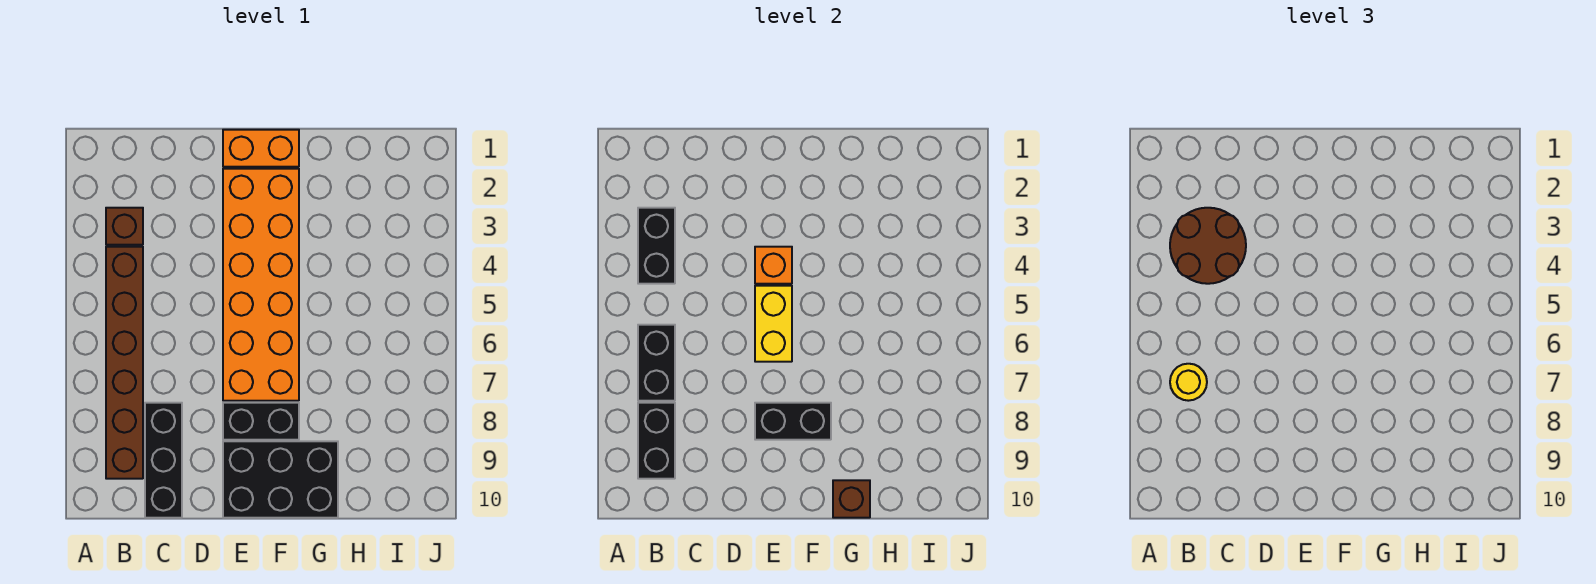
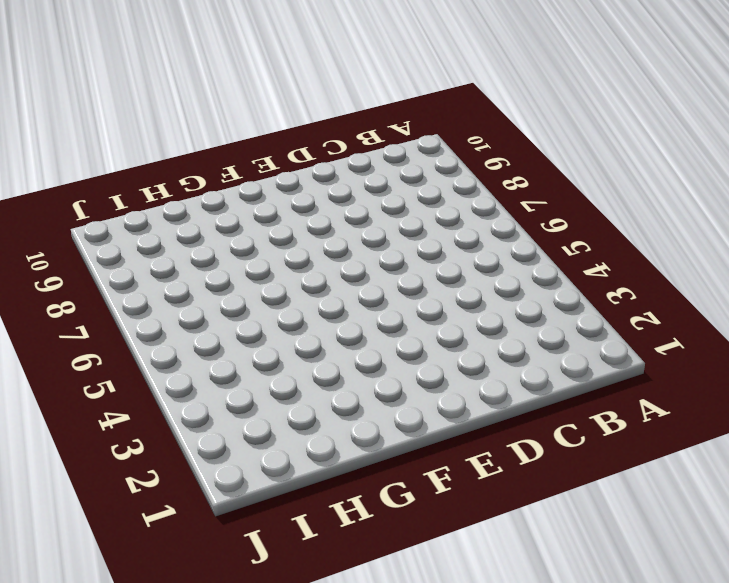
none -> brown brick B3 level 1
none -> brown brick B4:B9 level 1
none -> black brick C8:C10 level 1

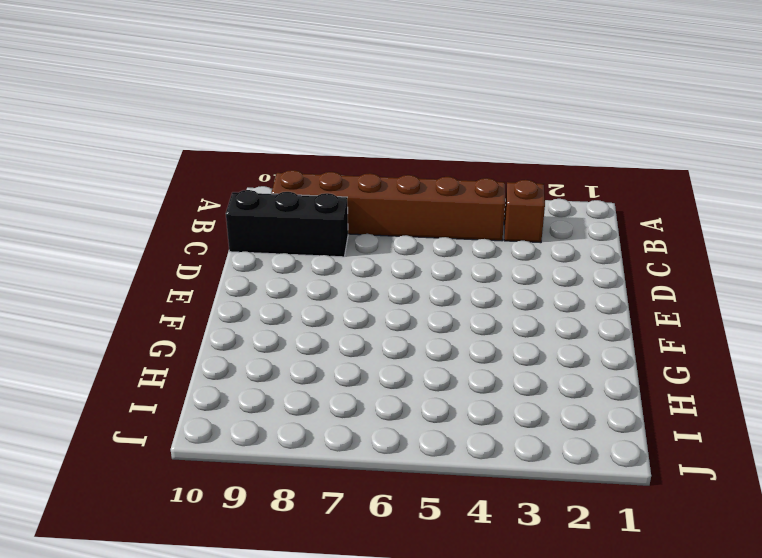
none -> orange brick E1:F1 level 1
none -> orange brick E2:F7 level 1
none -> black brick E8:F8 level 1

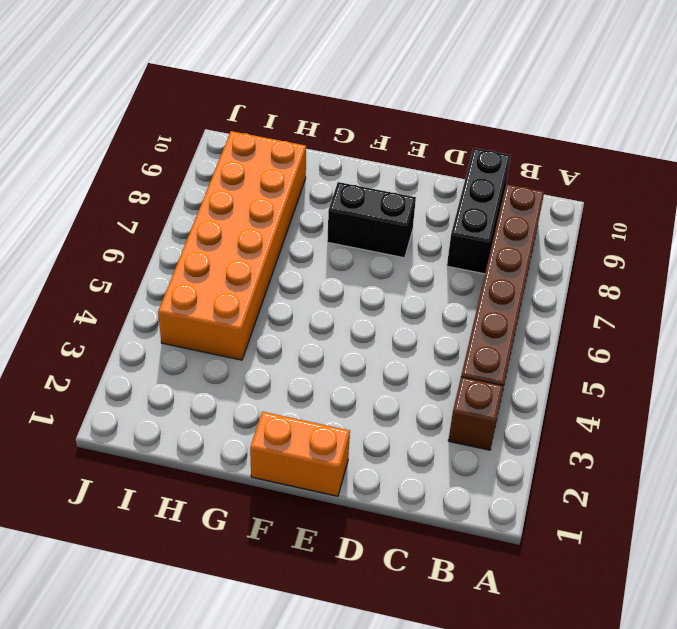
orange brick H4:I9 level 1 -> orange brick E2:F7 level 1
none -> black brick E9:G10 level 1
none -> black brick B3:B4 level 2
none -> black brick B6:B7 level 2

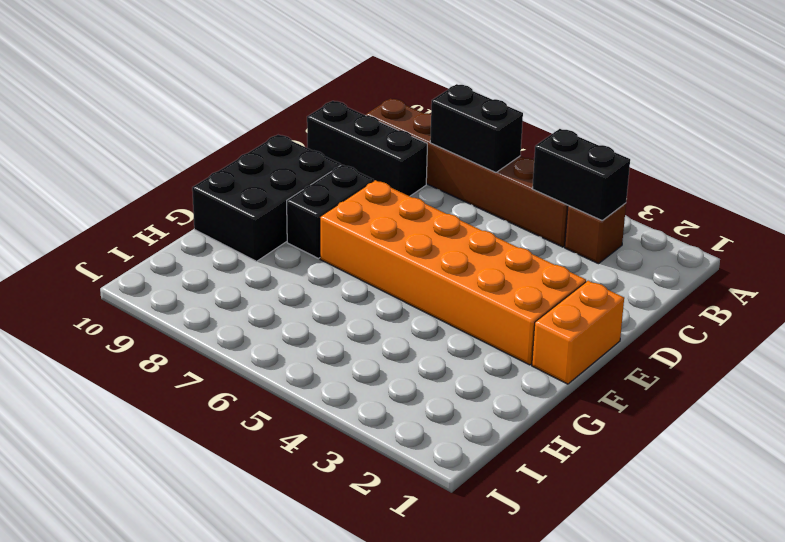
none -> black brick B8:B9 level 2
none -> orange brick E4 level 2
none -> yellow brick E5:E6 level 2

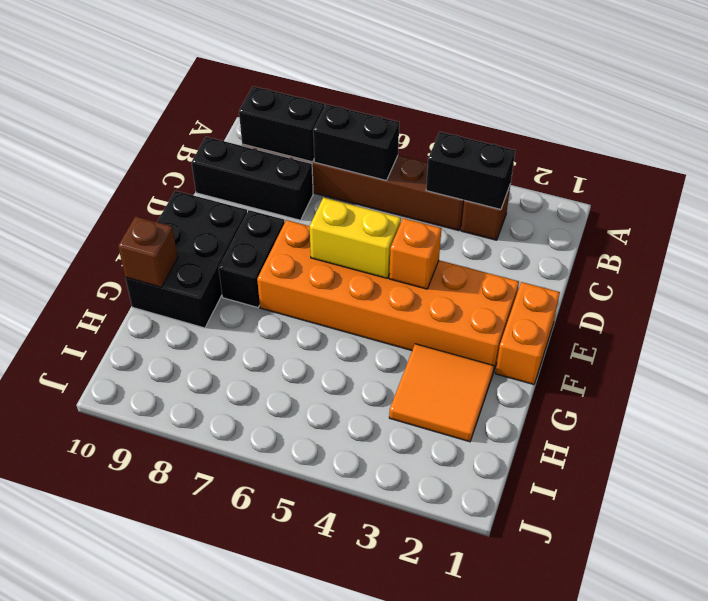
orange tile G2:H3 level 1 -> none
none -> black brick E8:F8 level 2
none -> brown round brick B3:C4 level 3
none -> yellow round brick B7 level 3

